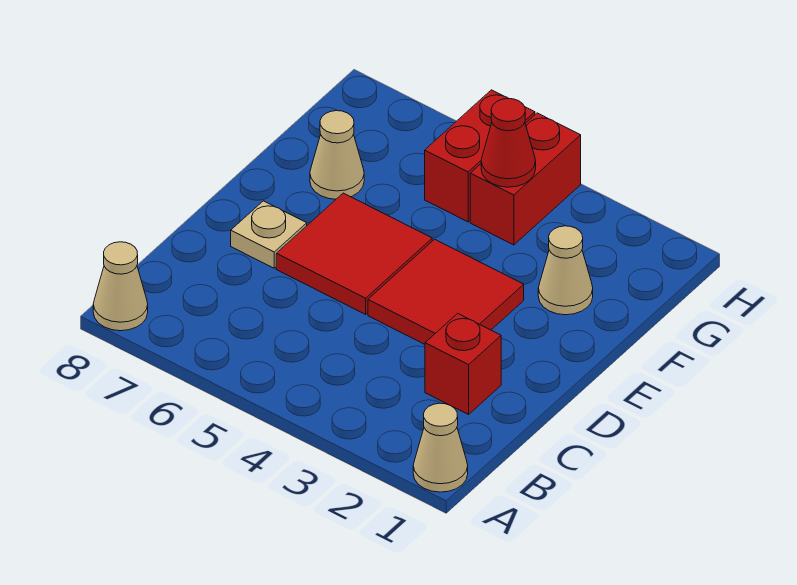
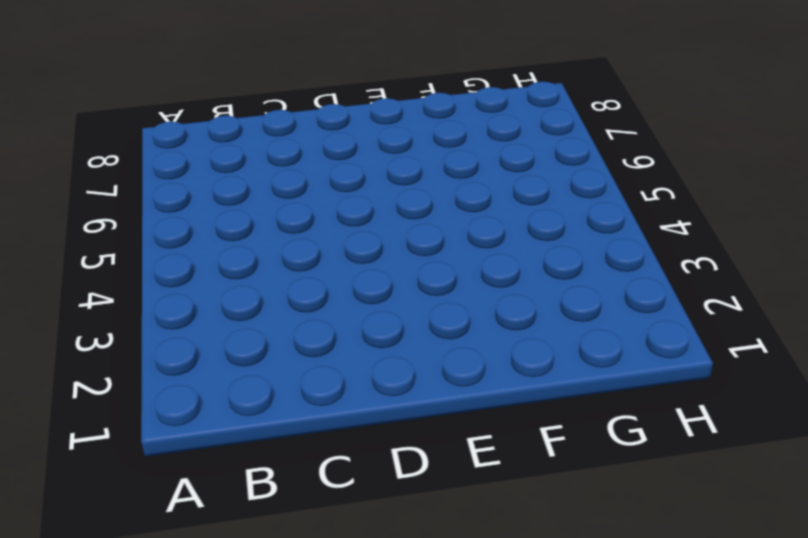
none -> tan cone A1 level 1
none -> tan cone A8 level 1

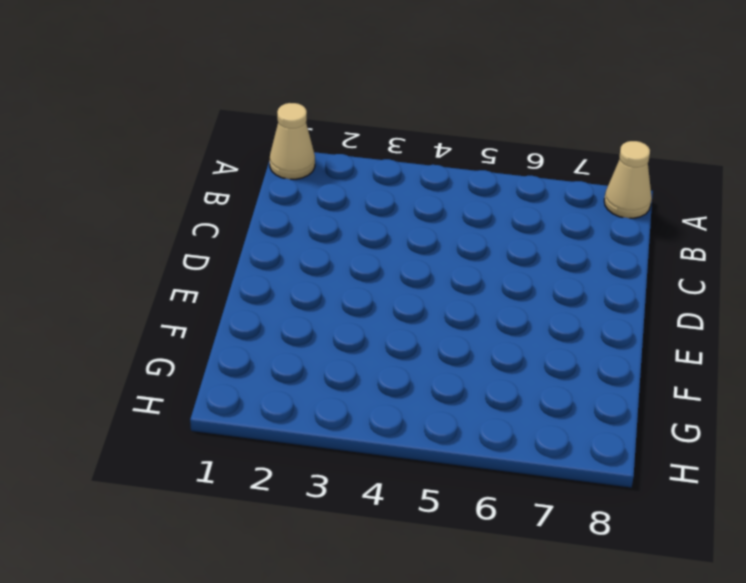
none -> red brick C2 level 1
none -> red tile D3:E4 level 1

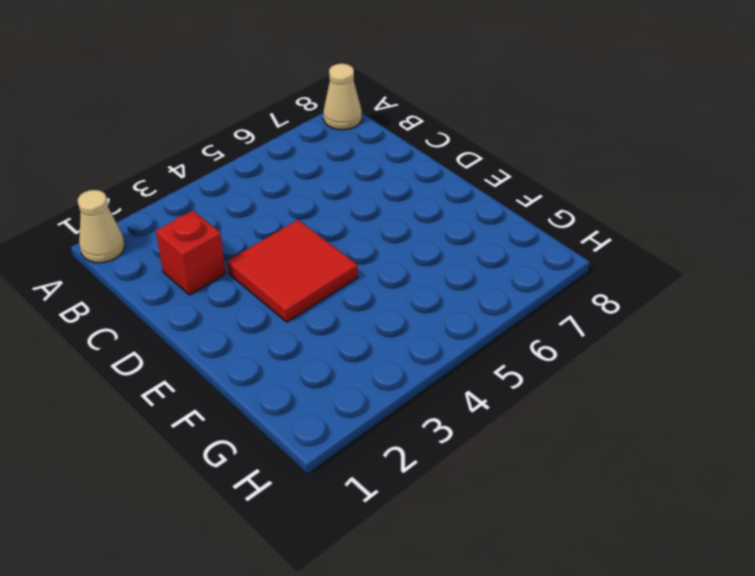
none -> red tile D5:E6 level 1
none -> tan plate D7 level 1

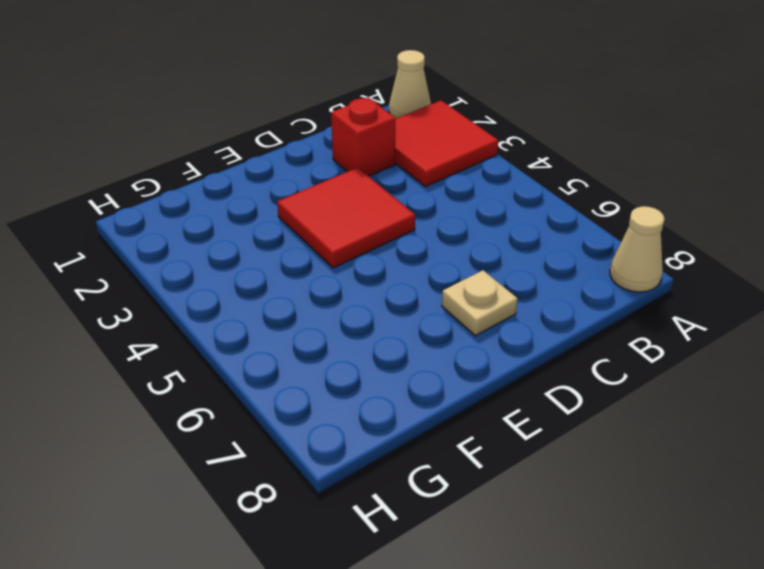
red tile A2:B3 level 1 -> red tile D5:E6 level 1
none -> tan cone F2 level 1
none -> tan cone F7 level 1

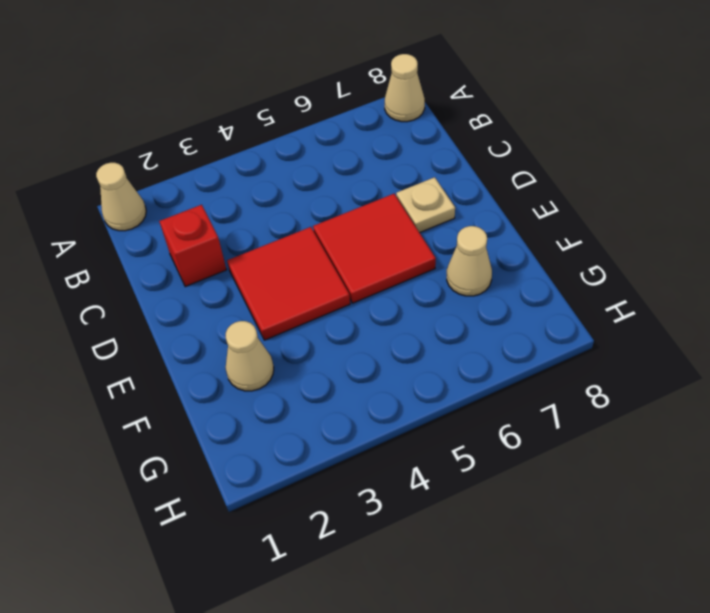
none -> red brick G4:H4 level 1
none -> red brick G5:H5 level 1

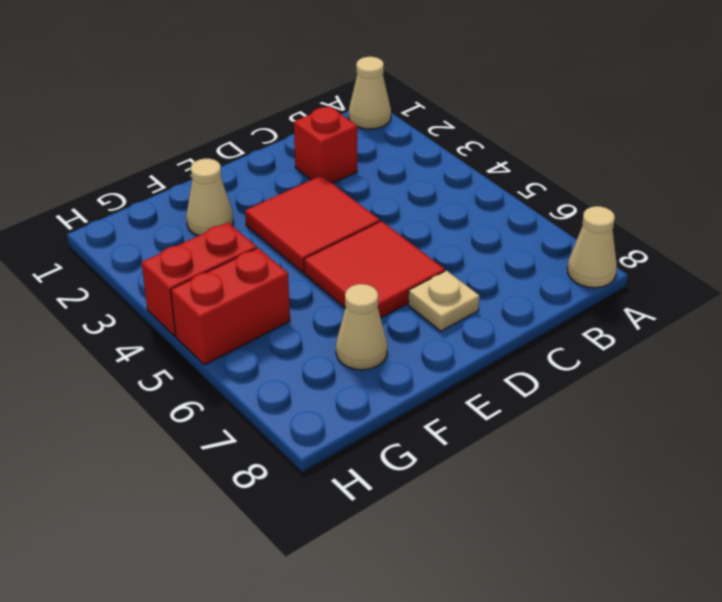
none -> red cone G4 level 2

